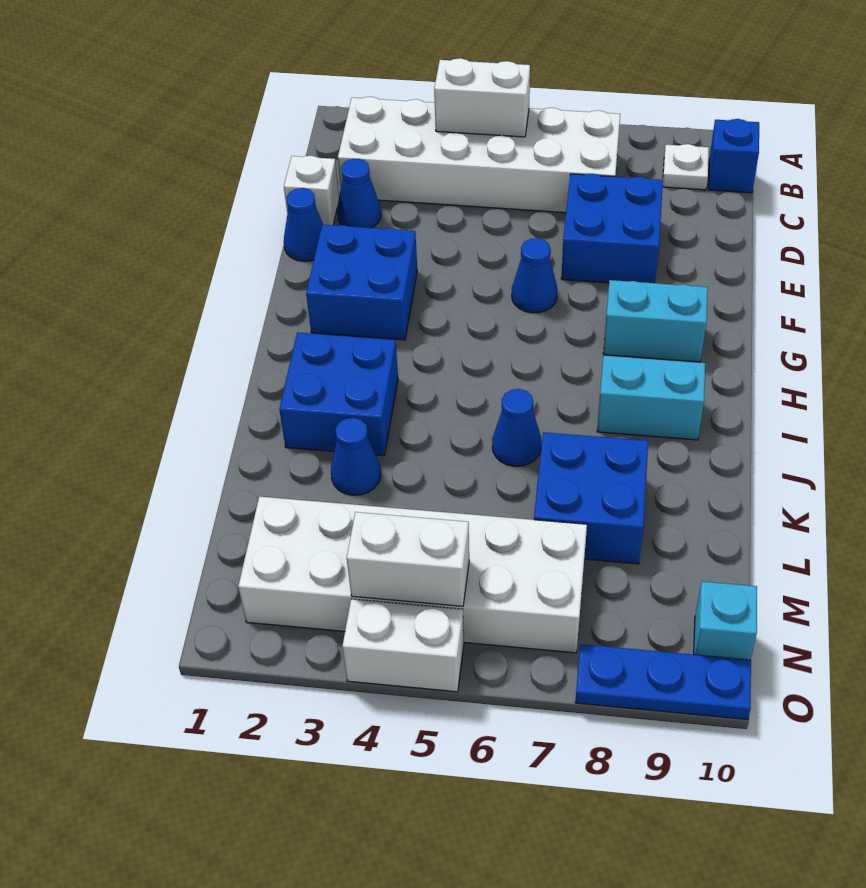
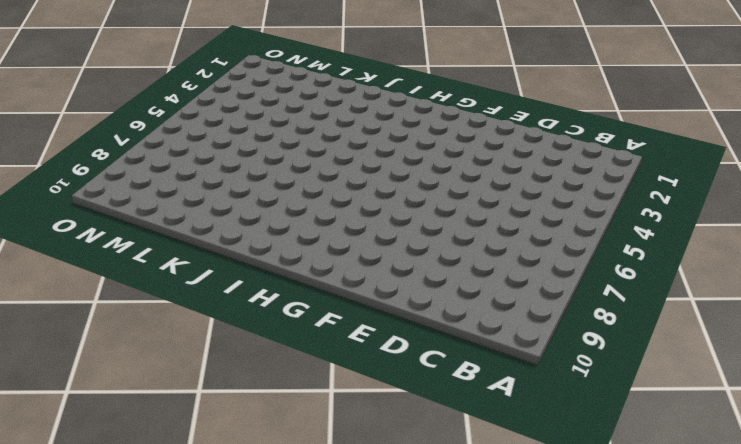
none -> white brick B2:C7 level 1
none -> white plate B9 level 1
none -> blue brick B10 level 1

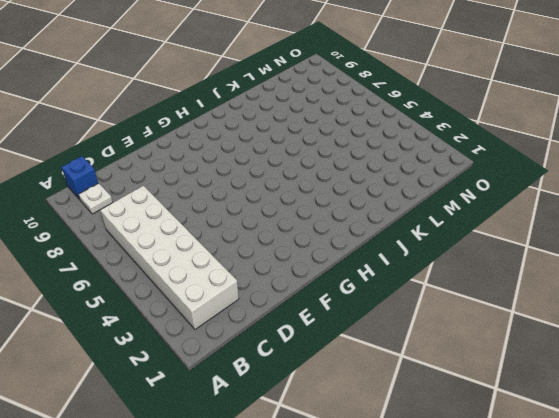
none -> white brick D1 level 1
none -> blue cone D2 level 1
none -> blue brick D7:E8 level 1

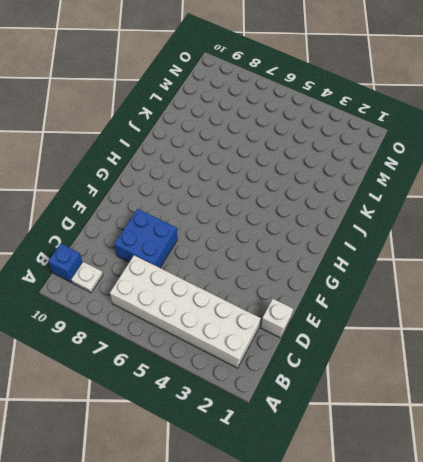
none -> blue cone D2 level 1
none -> blue cone E1 level 1
none -> blue brick F2:G3 level 1

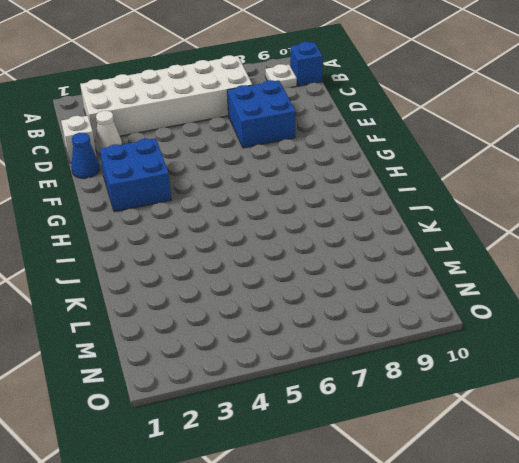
white cone D2 level 1 -> blue cone D2 level 1
none -> blue cone F6 level 1
none -> cyan brick G8:G9 level 1
none -> blue brick I2:J3 level 1

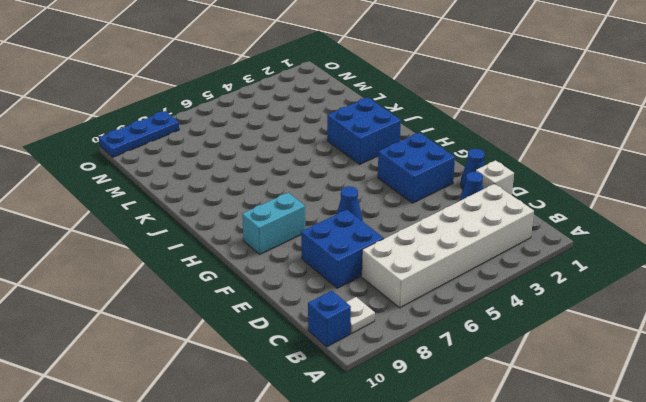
none -> cyan brick I8:I9 level 1
none -> blue cone J6 level 1
none -> blue cone K3 level 1

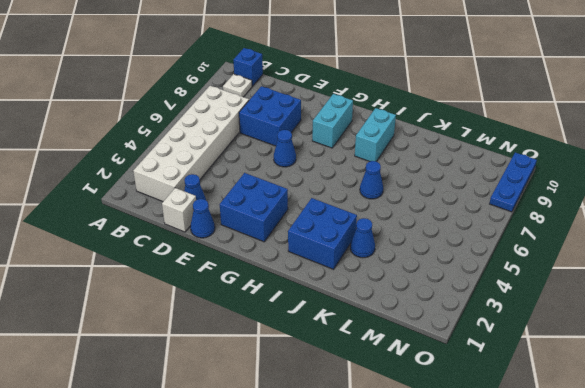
none -> blue brick K7:L8 level 1
none -> white brick M2:N7 level 1
none -> cyan brick N10 level 1

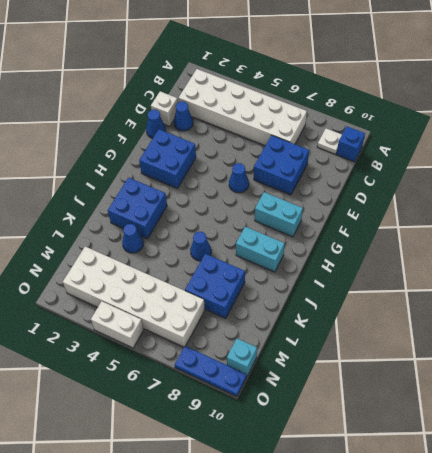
none -> white brick B4:B5 level 2
none -> white brick N4:N5 level 2

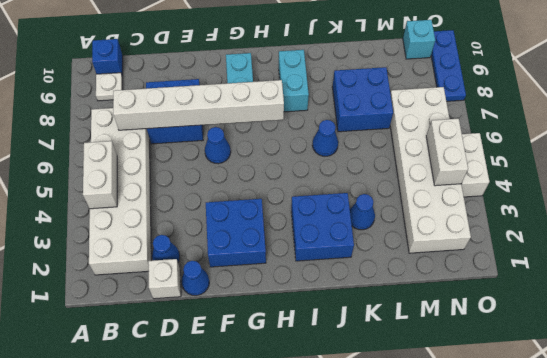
white brick C7:H7 level 2 -> none

